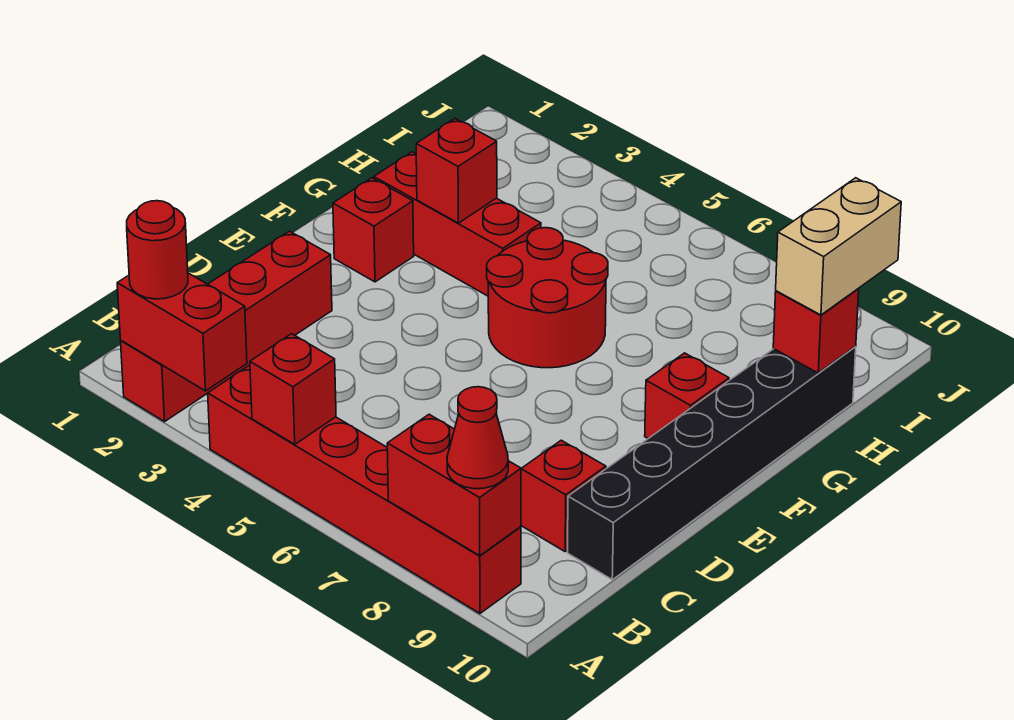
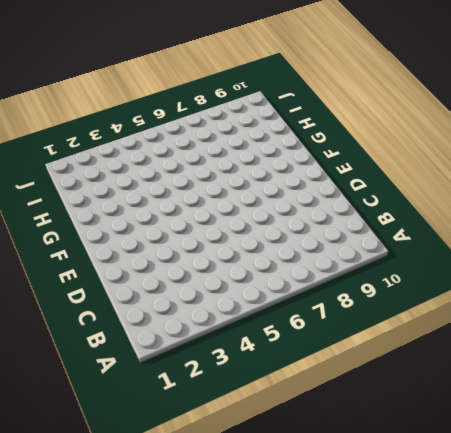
none -> red brick A2:D2 level 1
none -> red brick A4:A9 level 1
none -> red brick C9 level 1

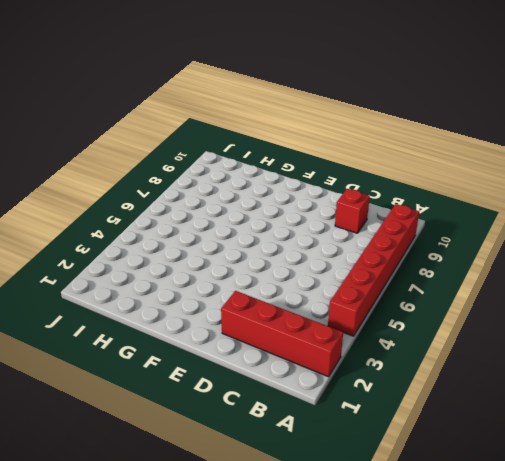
none -> black brick C10:H10 level 1
none -> red brick F2 level 1
none -> red round brick F5:G6 level 1

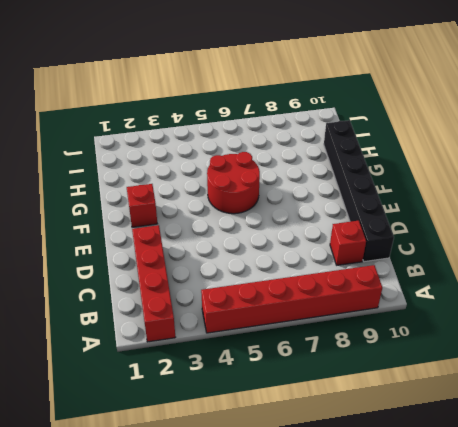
none -> red brick F9 level 1
none -> red brick G2:G4 level 1
none -> red brick A2:A3 level 2

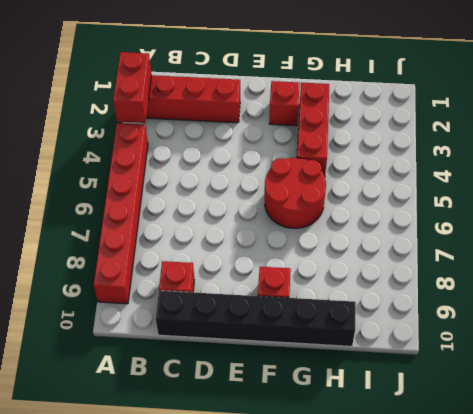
none -> red brick A5 level 2
none -> red brick A8:A9 level 2
none -> red brick G3 level 2

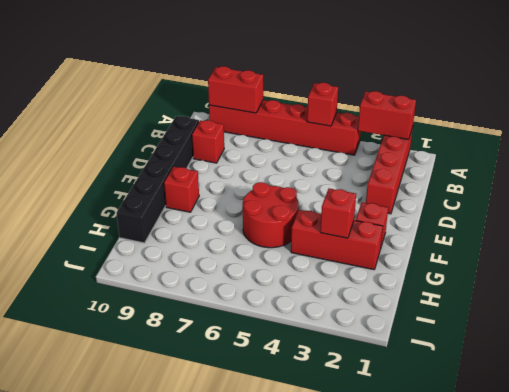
none -> red brick H10 level 2
none -> red round brick A2 level 3
none -> red cone A9 level 3

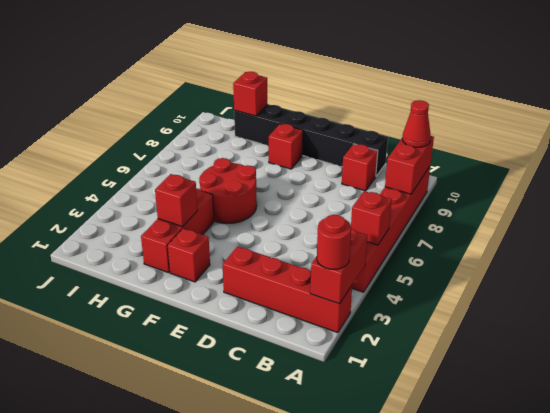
none -> tan brick H10:I10 level 3

